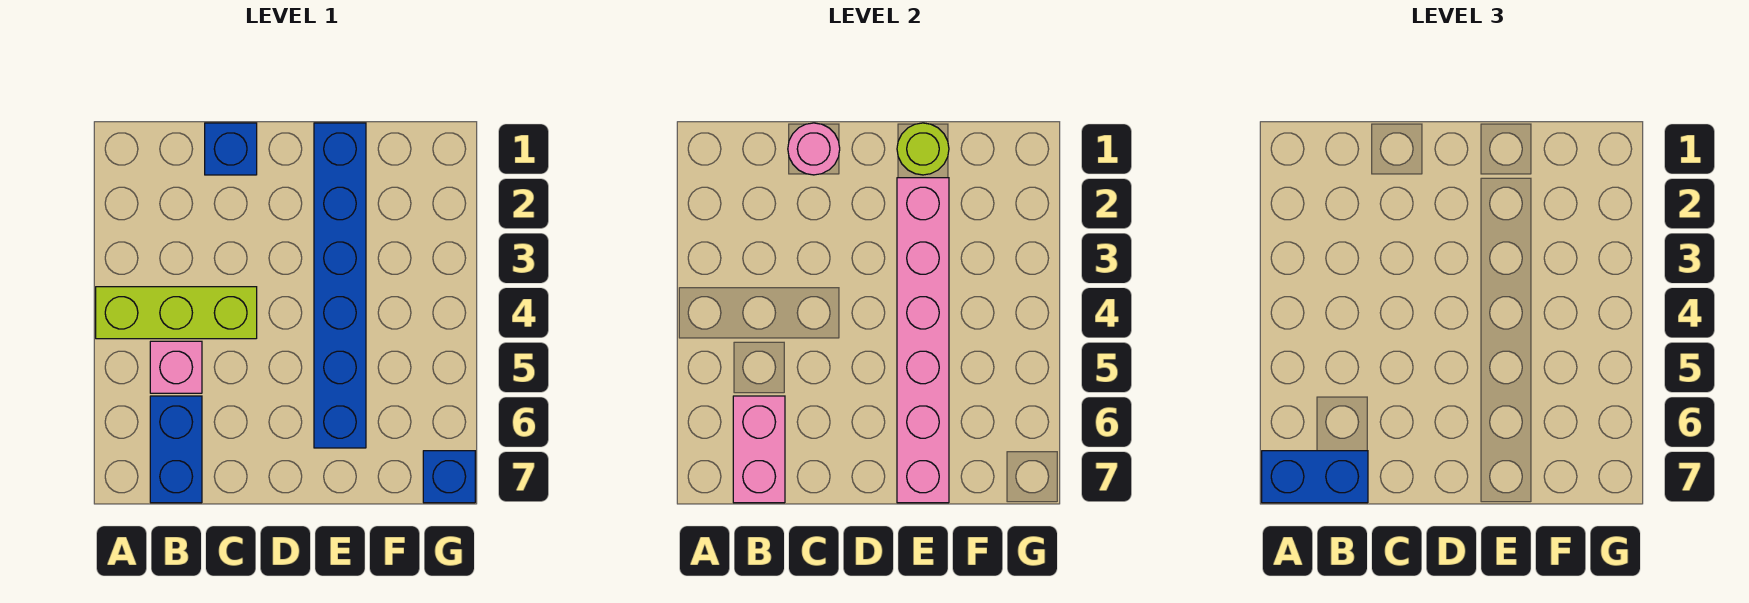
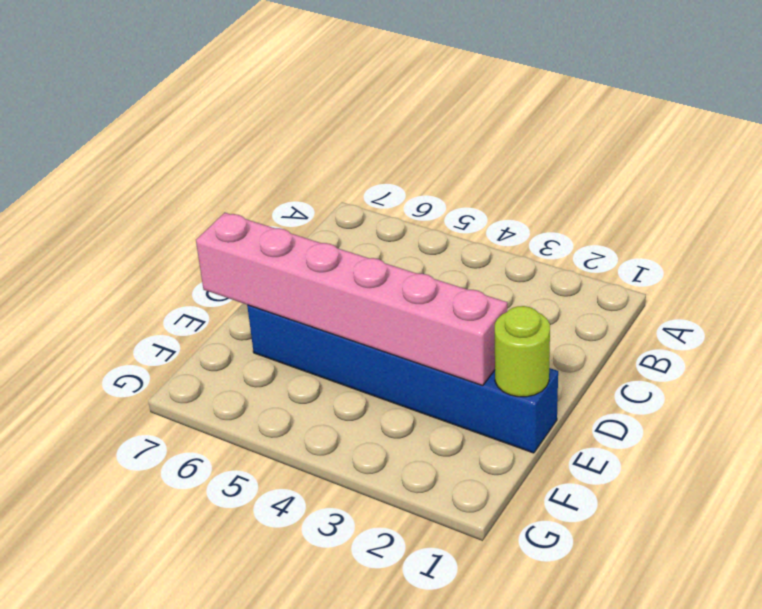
none -> lime brick A4:C4 level 1
none -> pink brick B5 level 1

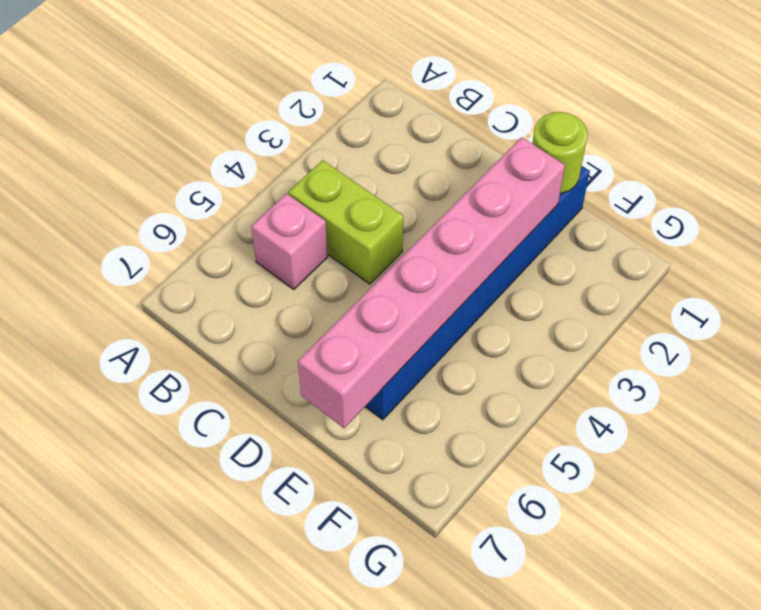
lime brick B4:C4 level 1 -> lime brick A4:C4 level 1
none -> blue brick B6:B7 level 1
none -> blue brick C1 level 1

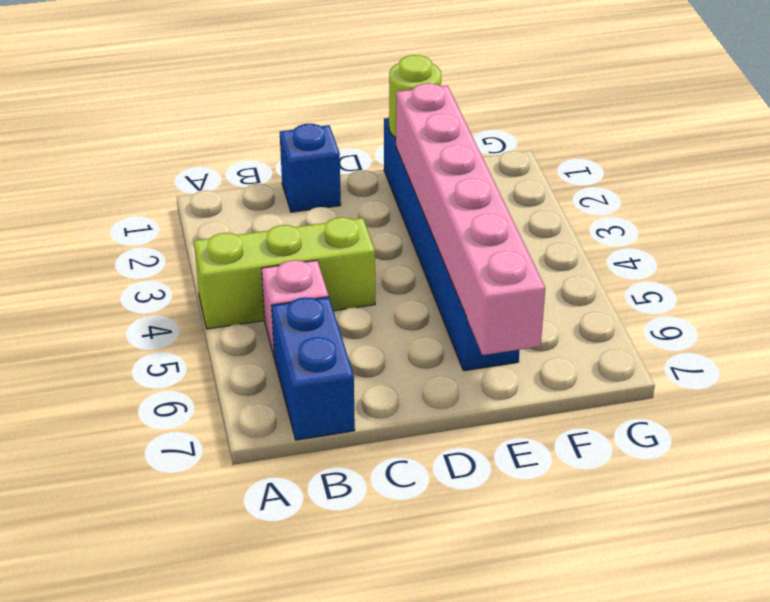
none -> blue brick G7 level 1
none -> pink brick B6:B7 level 2

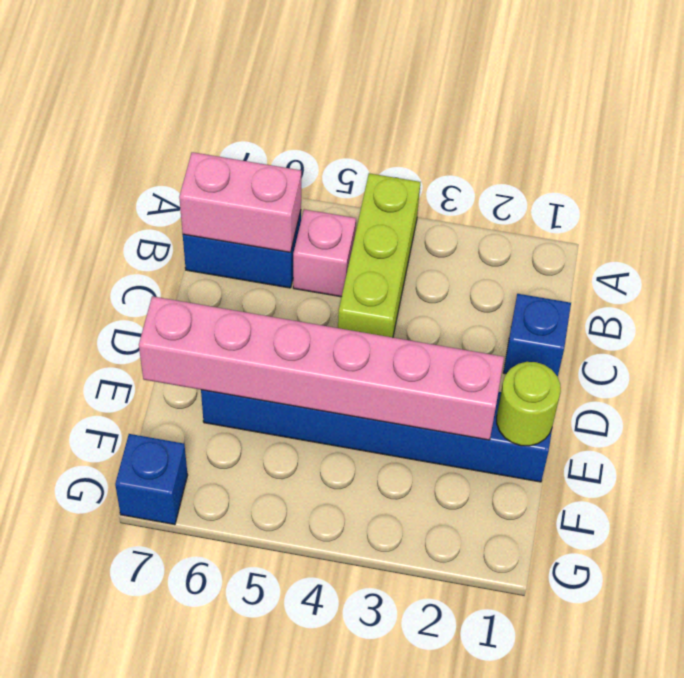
none -> pink round brick C1 level 2
none -> blue brick A7:B7 level 3

